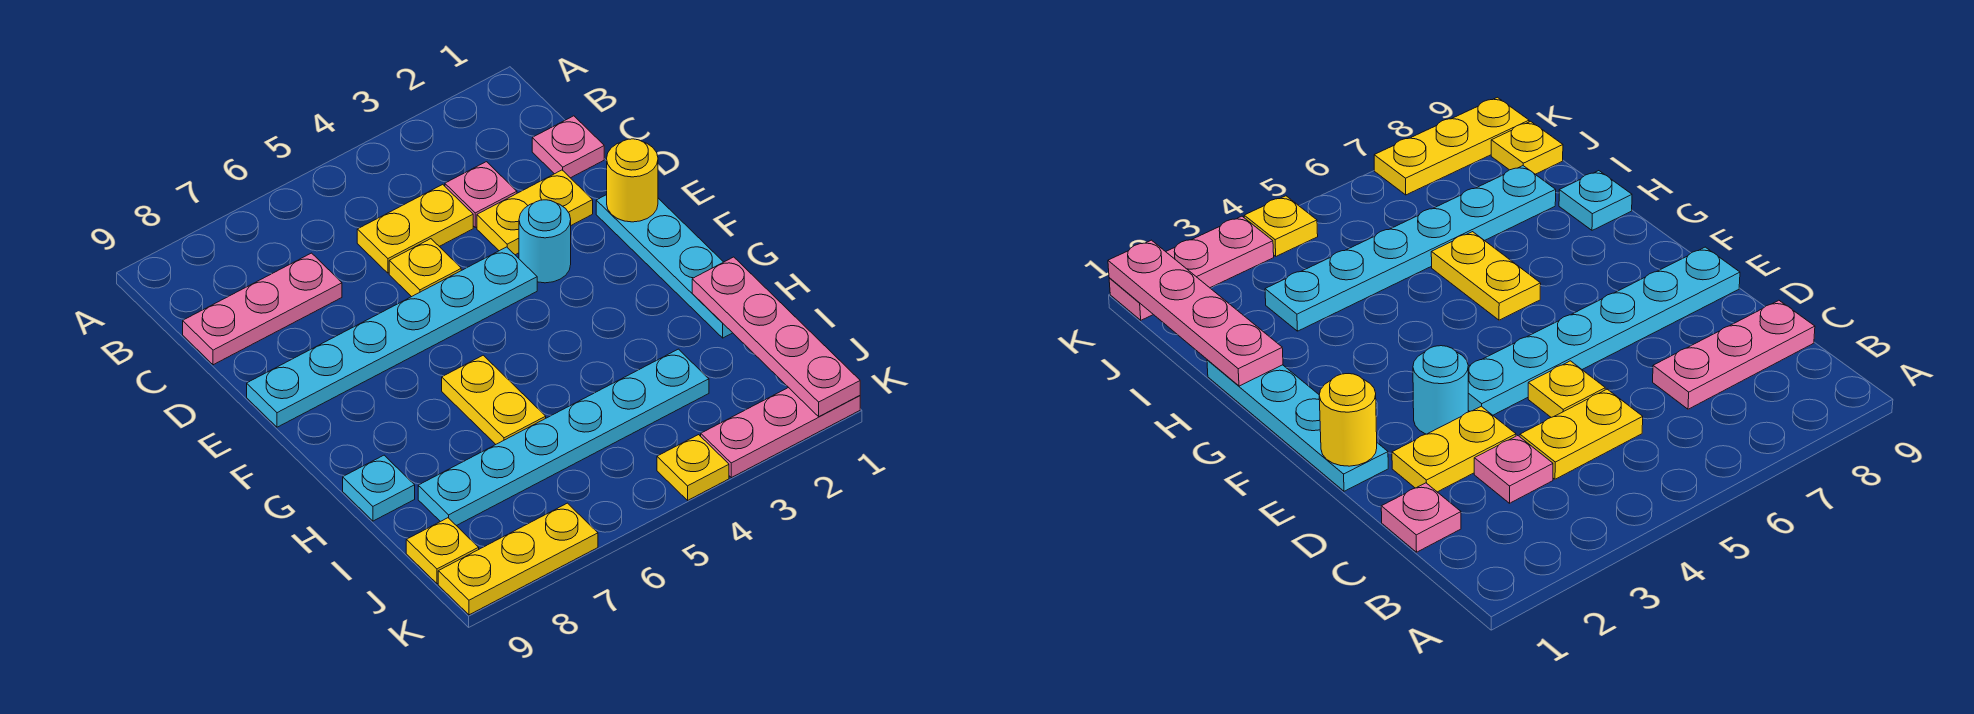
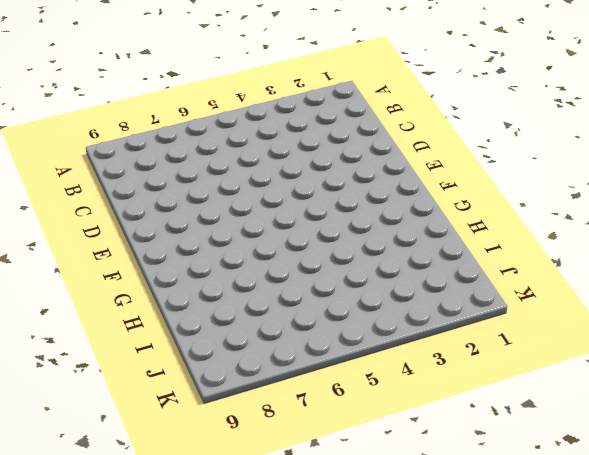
none -> pink plate C1 level 1
none -> pink plate C3 level 1
none -> yellow plate C4:C5 level 1

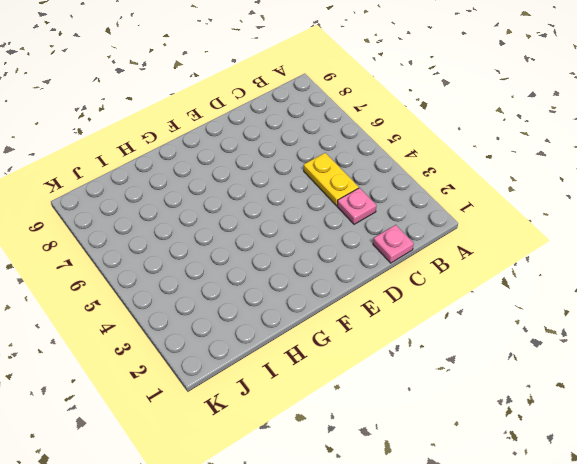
none -> pink plate C7:C9 level 1
none -> yellow plate D2:D3 level 1
none -> yellow plate D5 level 1

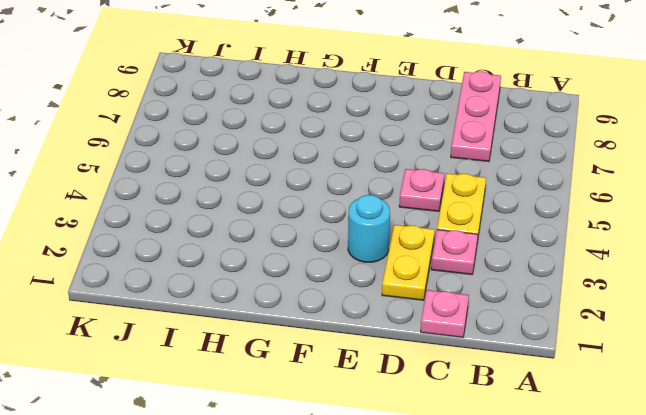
pink plate D5 level 1 -> yellow plate D5 level 1
none -> cyan plate E1:H1 level 1
none -> cyan plate E4:E9 level 1
none -> yellow plate G6:H6 level 1

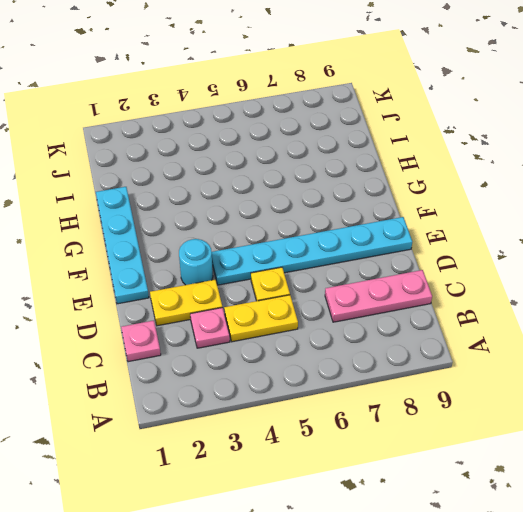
none -> yellow plate G6:H6 level 1
none -> cyan plate H9 level 1
none -> cyan plate I3:I8 level 1

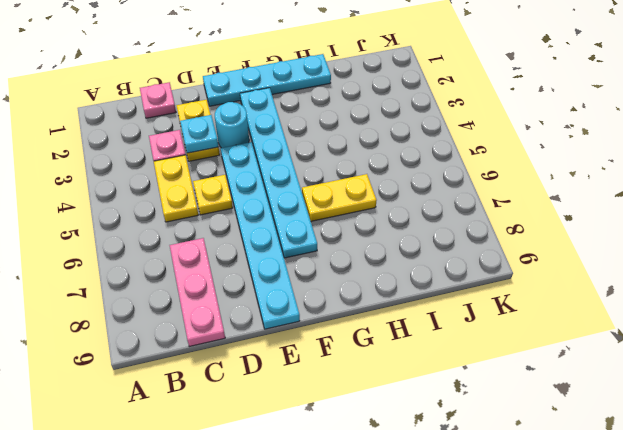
cyan plate D3 level 2 -> cyan plate H9 level 1
cyan plate F2:F7 level 1 -> cyan plate I3:I8 level 1
none -> yellow plate J9 level 1
none -> pink plate K1:K3 level 1
none -> yellow plate K4 level 1

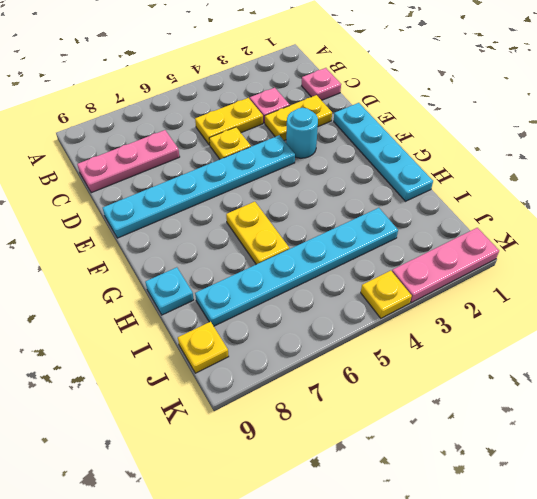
none -> yellow plate K7:K9 level 1
none -> yellow round brick E1 level 2
none -> pink plate H1:K1 level 2

